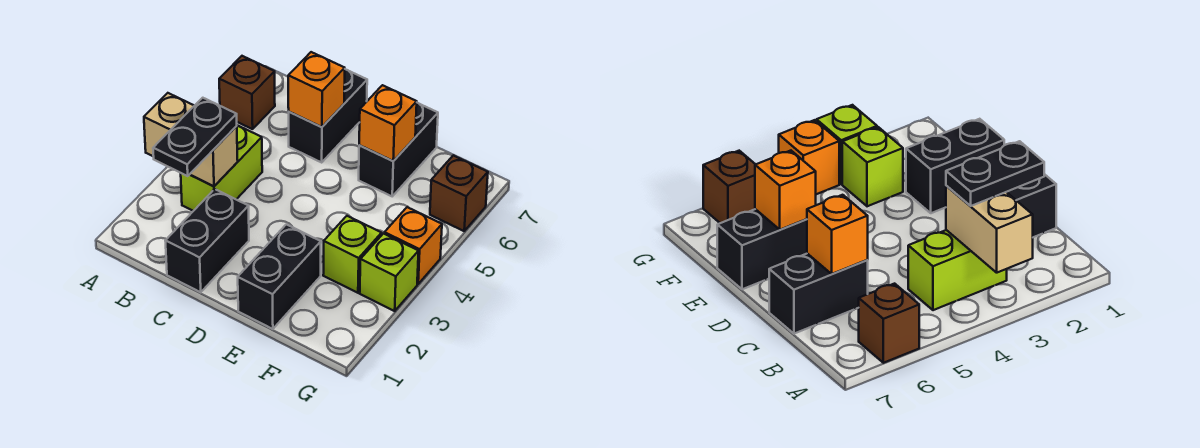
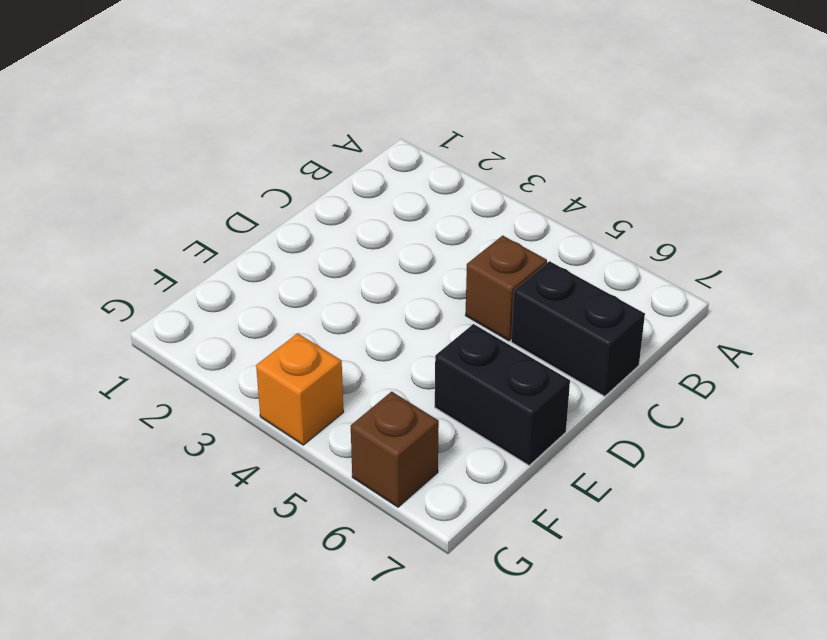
brown brick C5 level 1 -> brown brick A6 level 1
none -> lime brick B3:B4 level 1
none -> black brick C1:C2 level 1
none -> black brick E1:E2 level 1

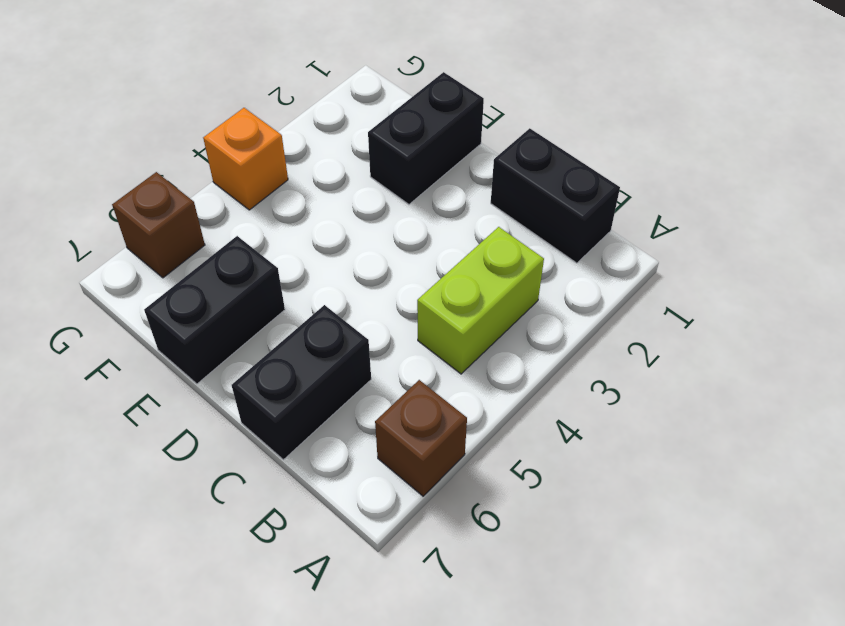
black brick B1:C1 level 1 -> black brick C1:C2 level 1
none -> lime brick F3 level 1
none -> lime brick G3 level 1
none -> tan brick A3:B3 level 2

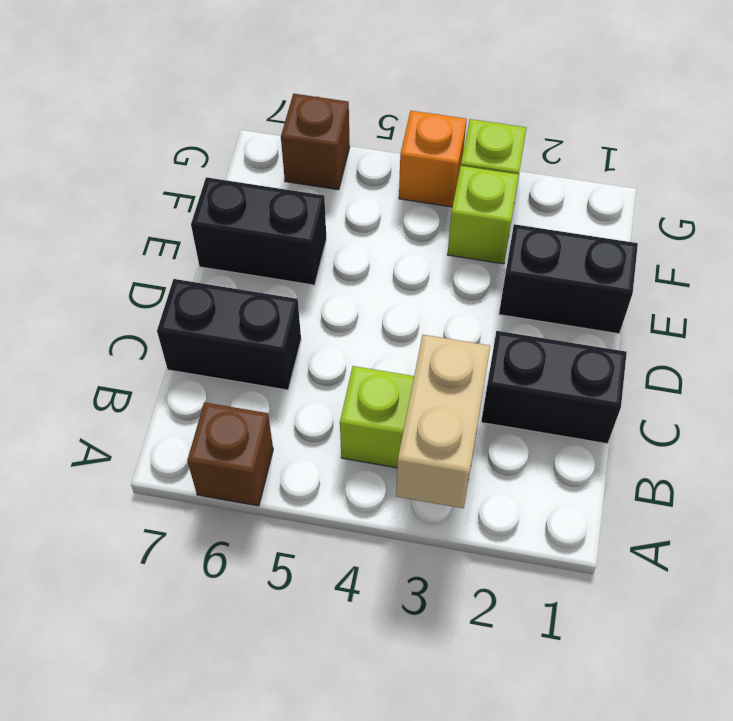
none -> orange brick C6 level 2
none -> orange brick E6 level 2
none -> black plate B2:B3 level 3

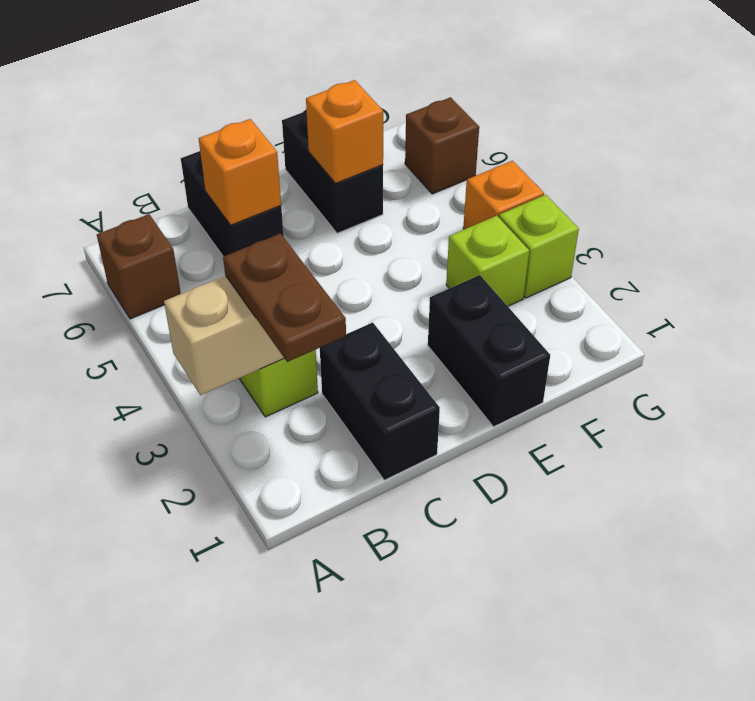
brown plate B2:B3 level 3 -> black plate B2:B3 level 3

